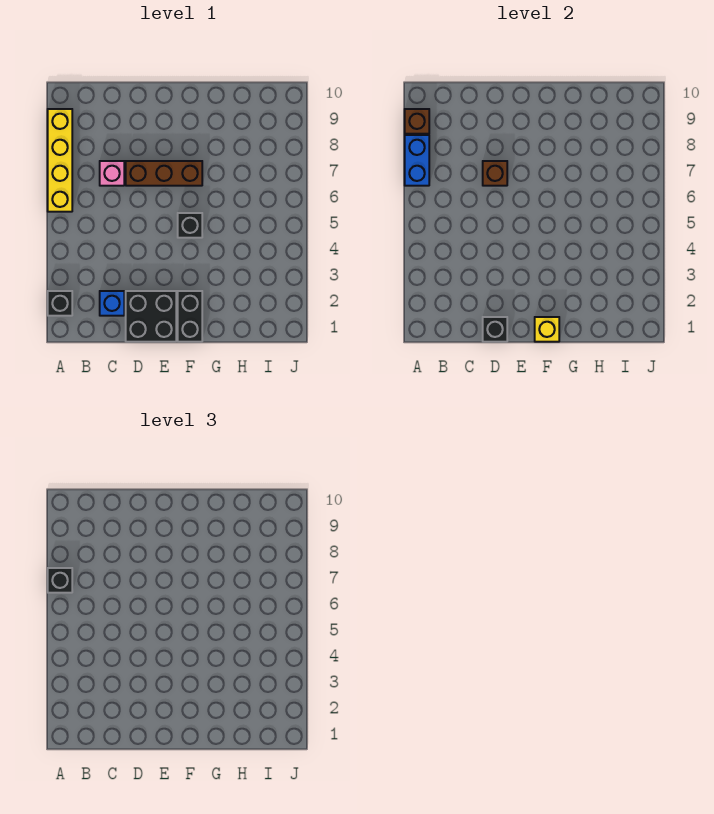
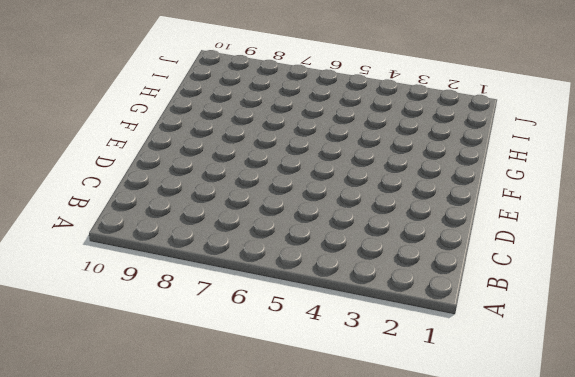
none -> black brick A2 level 1
none -> yellow brick A6:A9 level 1
none -> blue brick C2 level 1

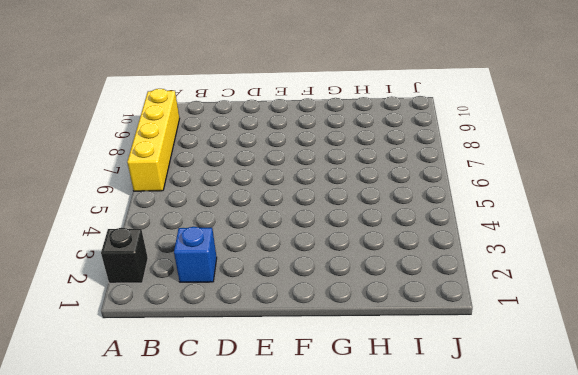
none -> pink brick C7 level 1
none -> black brick D1:E2 level 1
none -> brown brick D7:F7 level 1

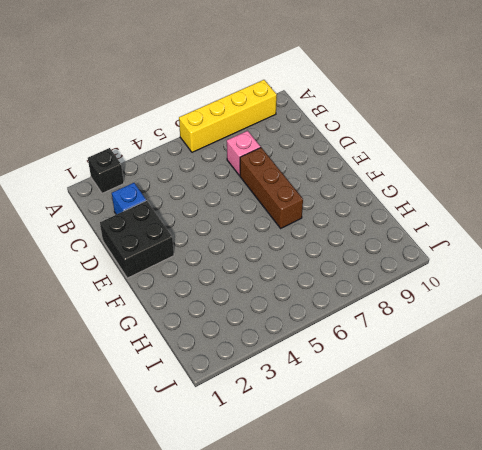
none -> black brick F1:F2 level 1
none -> black brick F5 level 1
none -> blue brick A7:A8 level 2

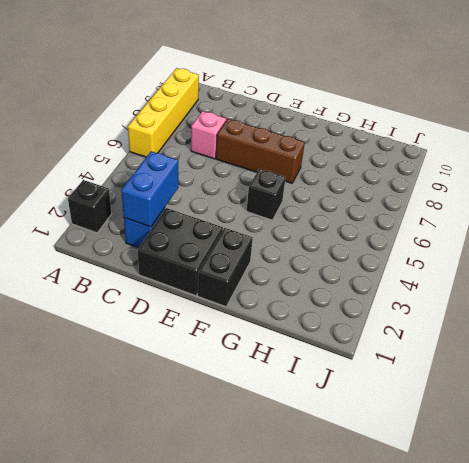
blue brick C2:C3 level 2 -> blue brick A7:A8 level 2
none -> brown brick A9 level 2
none -> black brick D1 level 2
none -> brown brick D7 level 2

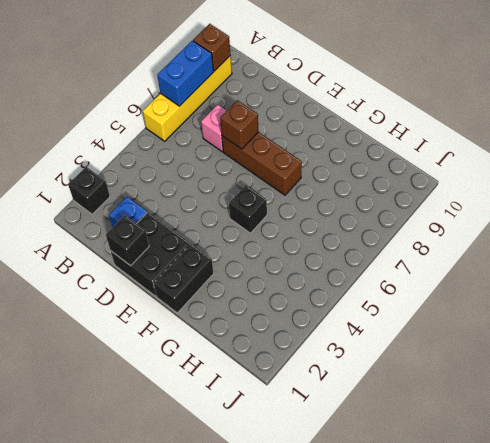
none -> yellow brick F1 level 2
none -> black brick A7 level 3

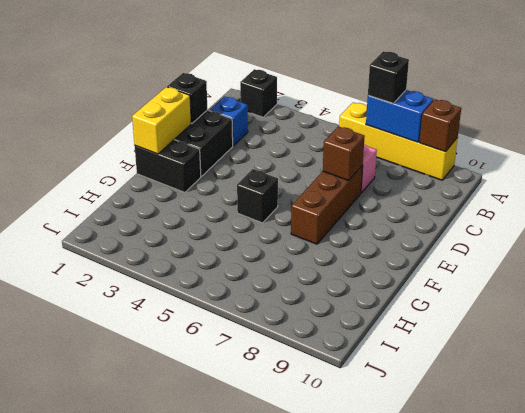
yellow brick E1:F1 level 2 -> yellow brick F1 level 2

